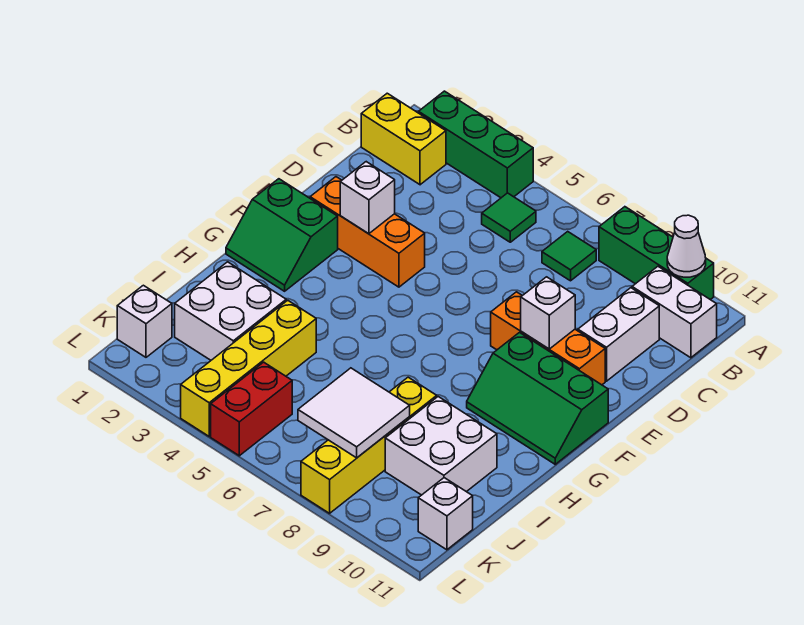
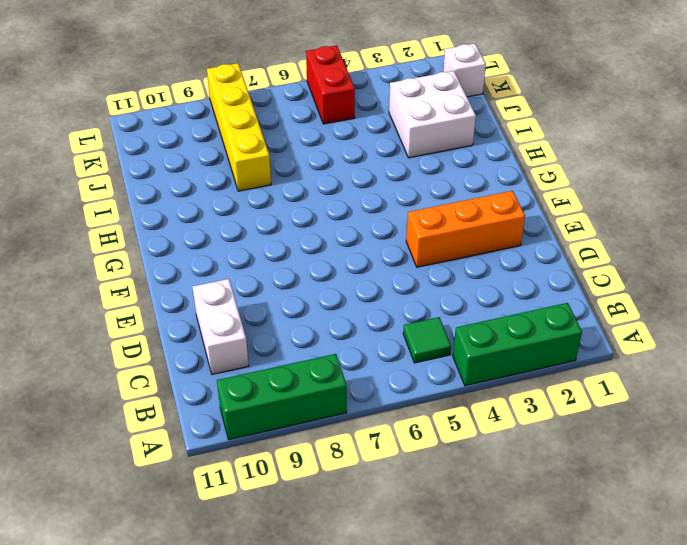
none -> yellow brick B1:B2 level 1
none -> green tile B7 level 1
none -> white brick B10:B11 level 1

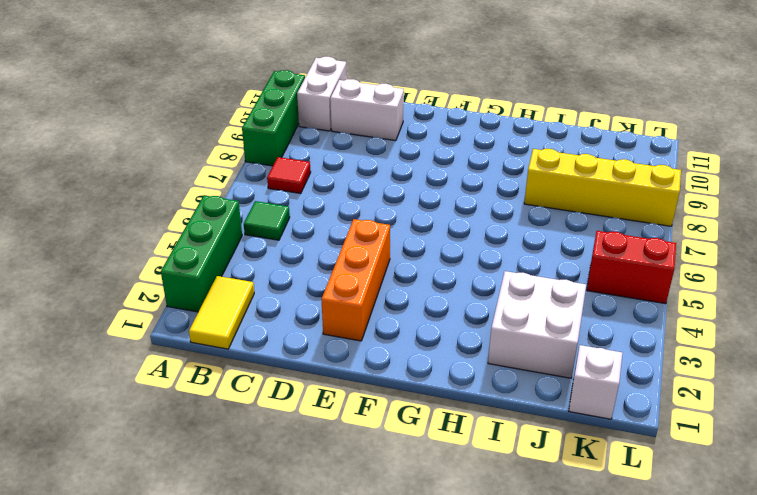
yellow tile B1:B2 level 1 -> yellow brick B1:B2 level 1
red tile B7 level 1 -> green tile B7 level 1
none -> orange brick E8:E10 level 1
none -> green slope F1:G2 level 1 top F
none -> green slope F9:G11 level 1 top F

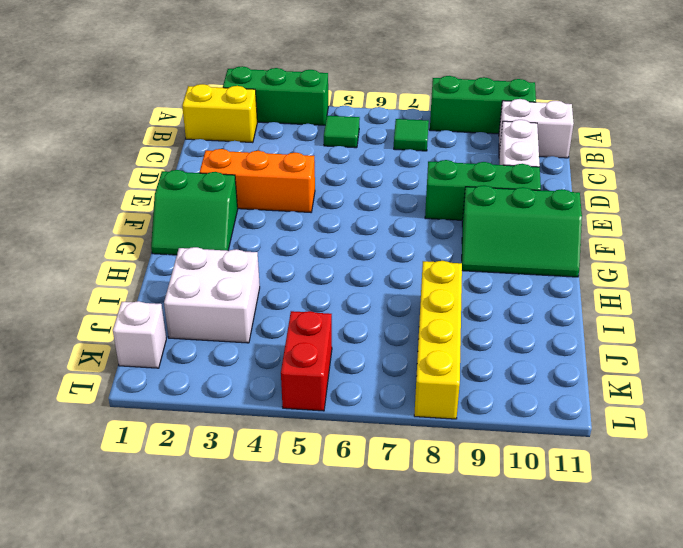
green brick E8:E10 level 1 -> orange brick E8:E10 level 1
none -> yellow brick I4:L4 level 1
none -> white brick I9:J10 level 1
none -> white brick K11 level 1

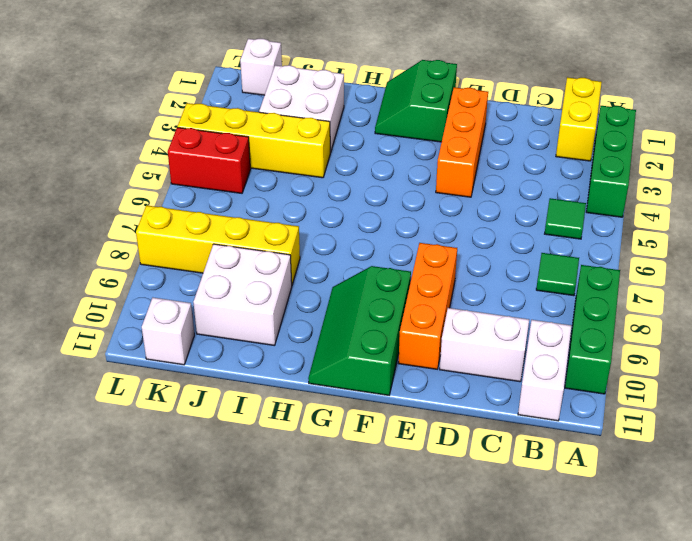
none -> white cone A10 level 2
none -> white brick E3 level 2
none -> white brick E9 level 2

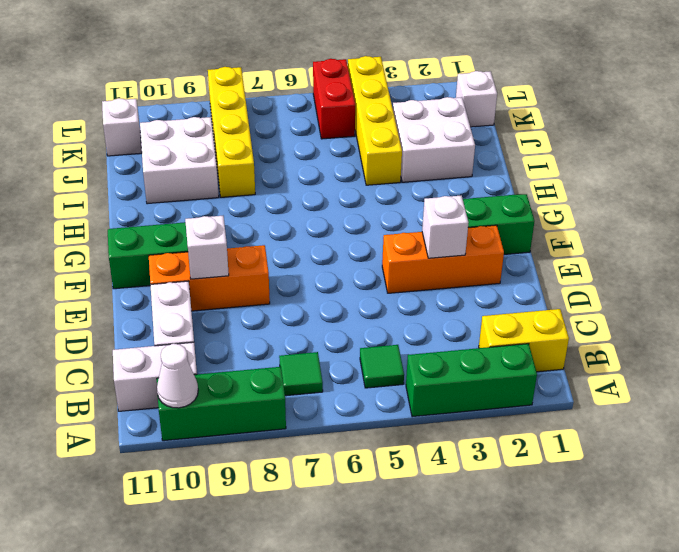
none -> white tile J7:K8 level 2

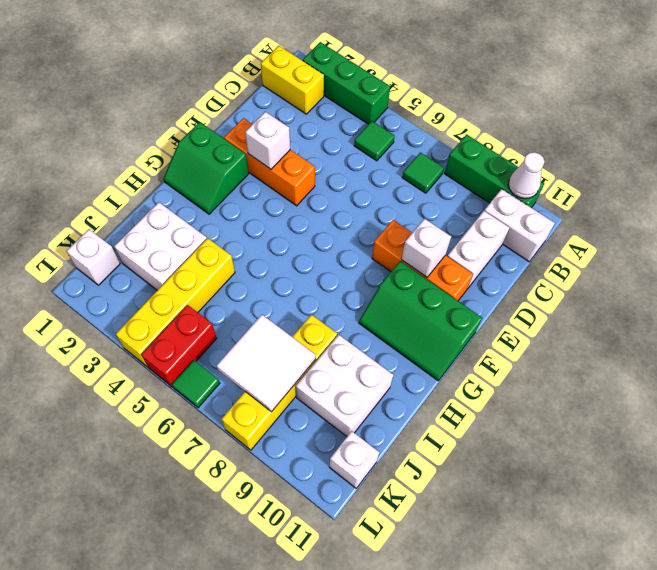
green tile L6 level 1 -> none

